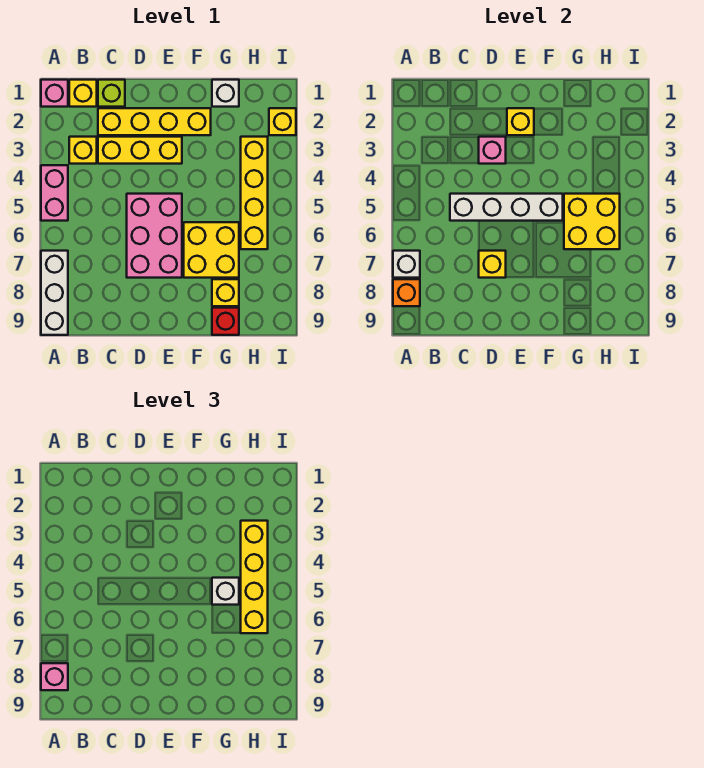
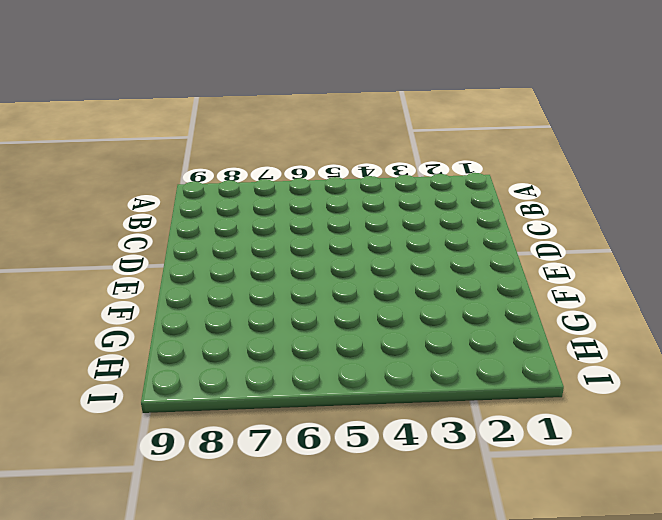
none -> pink brick A1 level 1
none -> pink brick A4:A5 level 1
none -> white brick A7:A9 level 1

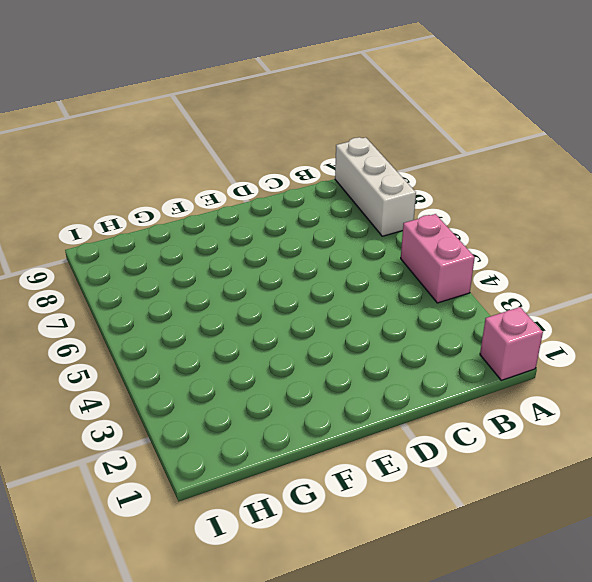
none -> yellow brick B1 level 1
none -> yellow brick B3 level 1
none -> lime brick C1 level 1

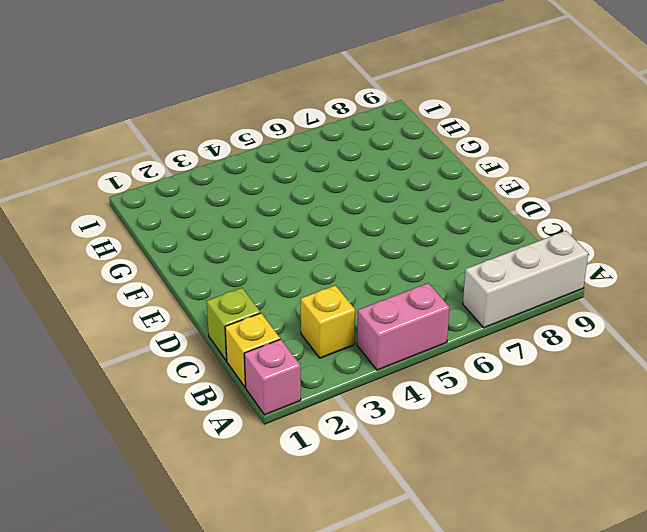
none -> yellow brick C2:F2 level 1
none -> yellow brick C3:E3 level 1
none -> pink brick D5:E7 level 1

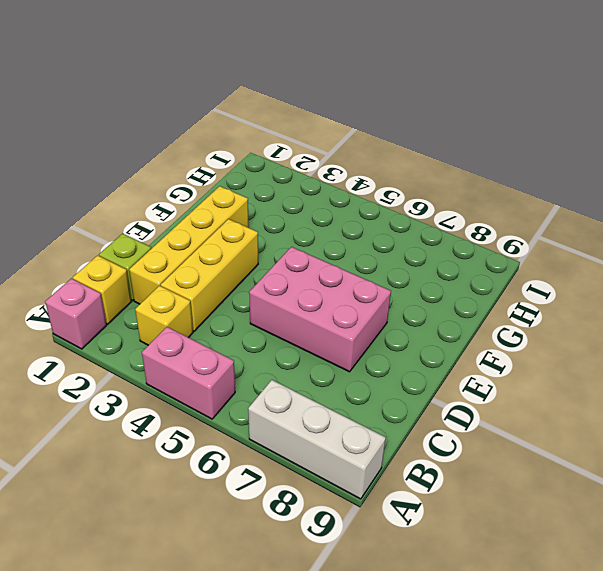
none -> yellow brick F6:G7 level 1
none -> white brick G1 level 1
none -> yellow brick G8 level 1

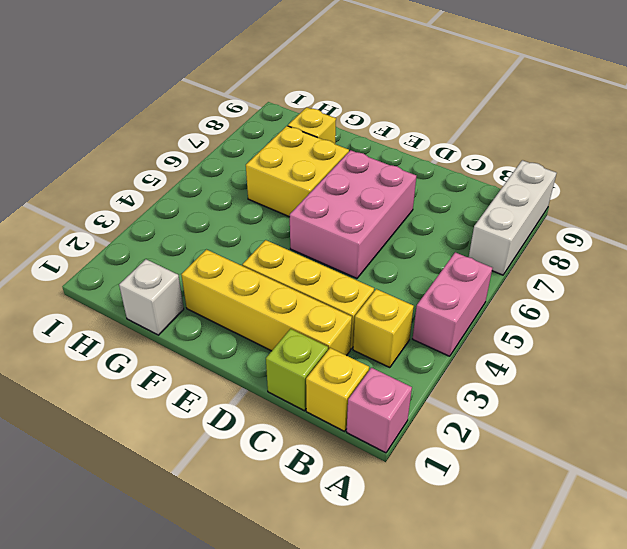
none -> red brick G9 level 1
none -> yellow brick H3:H6 level 1
none -> yellow brick I2 level 1

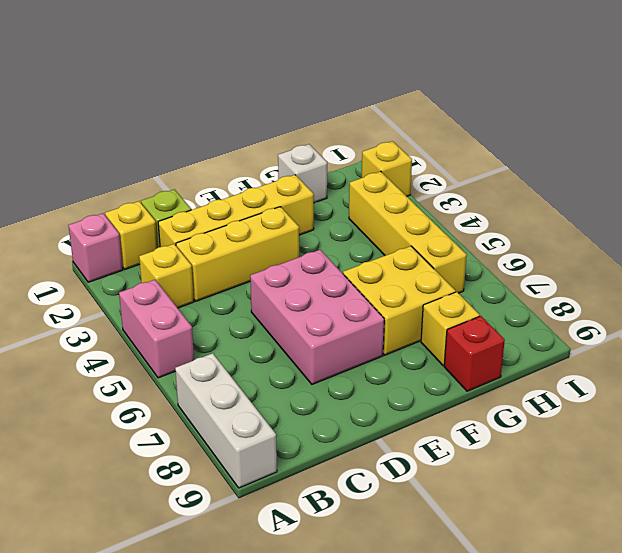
none -> white brick A7 level 2
none -> orange brick A8 level 2
none -> white brick C5:F5 level 2

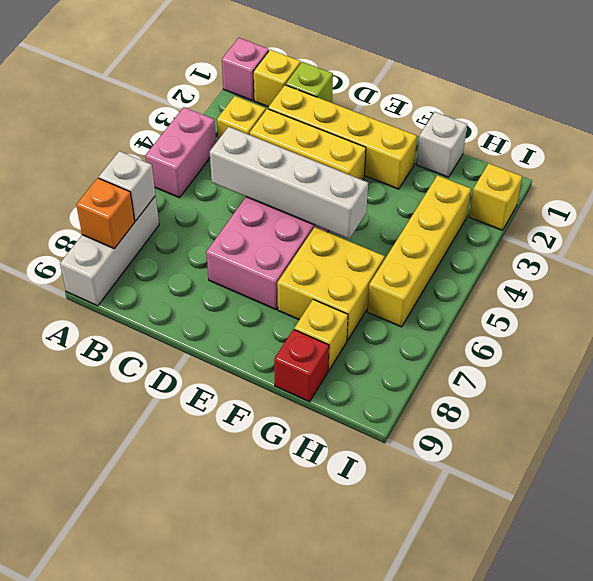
none -> pink brick D3 level 2
none -> yellow brick D7 level 2
none -> yellow brick E2 level 2

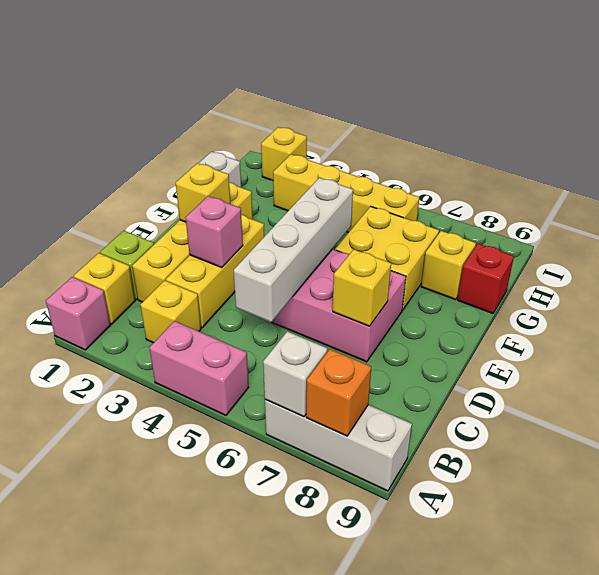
none -> yellow brick G5:H6 level 2
none -> pink brick A8 level 3
none -> white brick G5 level 3

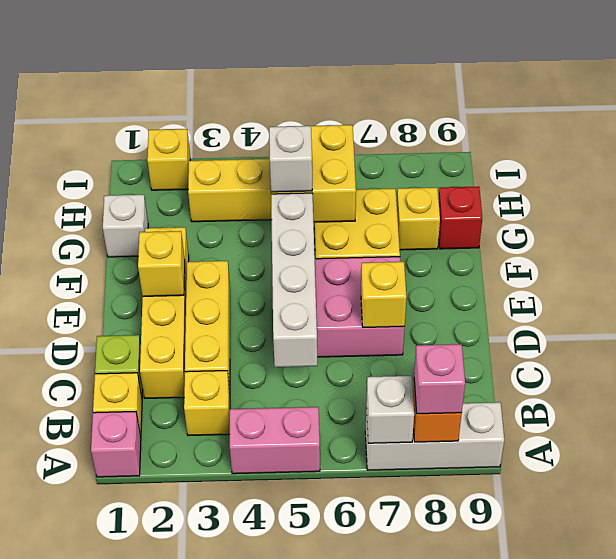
none -> pink brick D3 level 2
none -> yellow brick H3:H6 level 3

